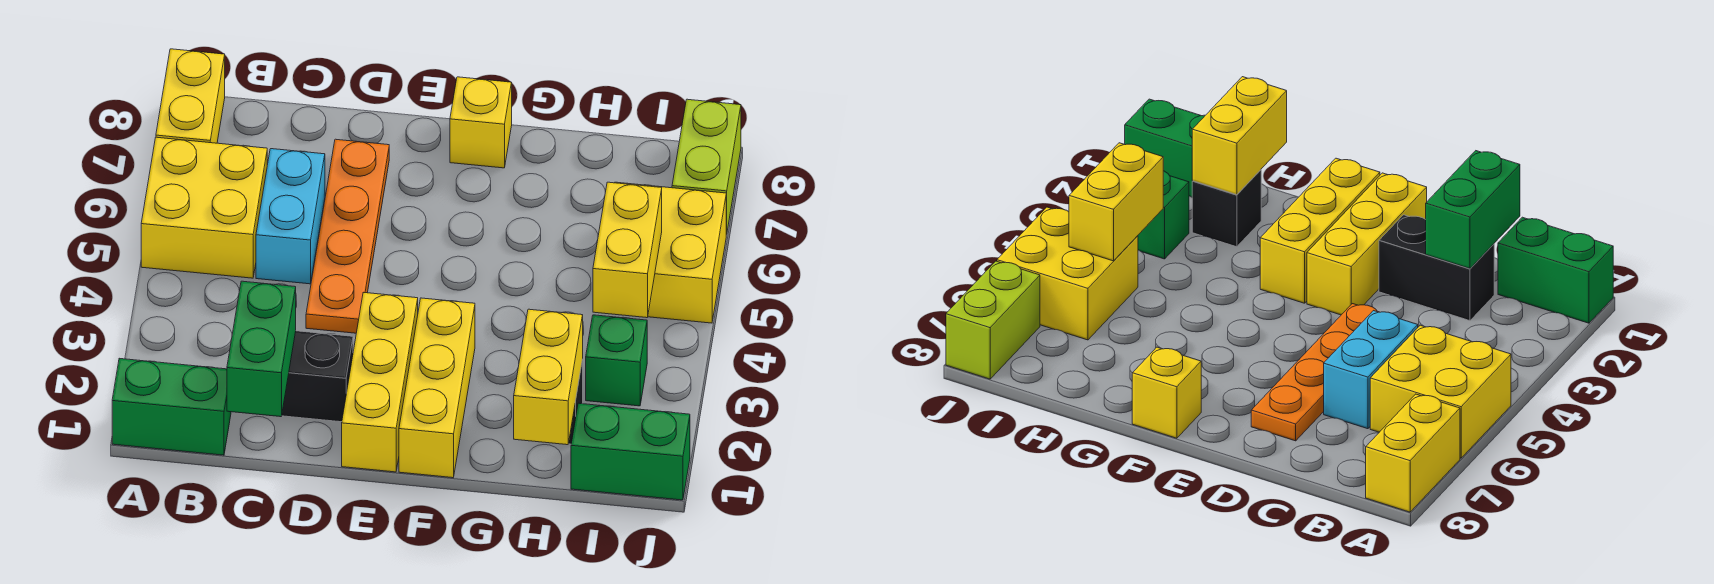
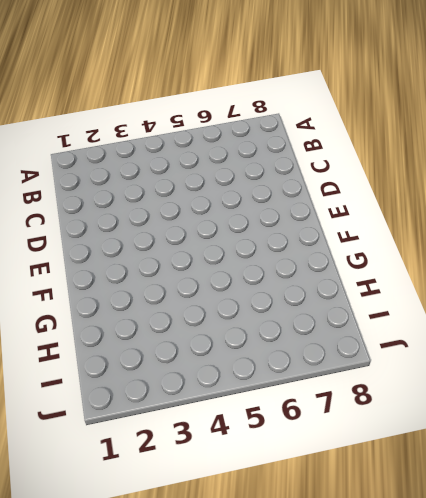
none -> green brick A1:B1 level 1
none -> yellow brick A5:B6 level 1
none -> yellow brick A7:A8 level 1

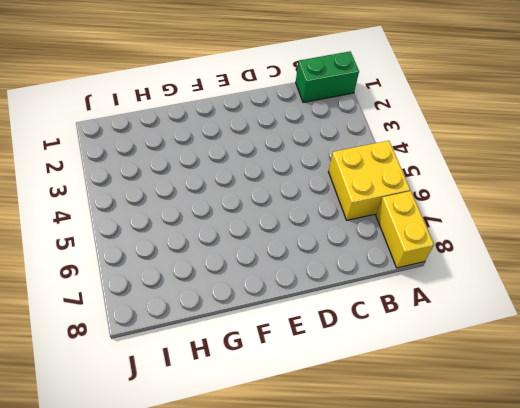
none -> black brick C2:D2 level 1
none -> cyan brick C5:C6 level 1
none -> orange plate D4:D7 level 1

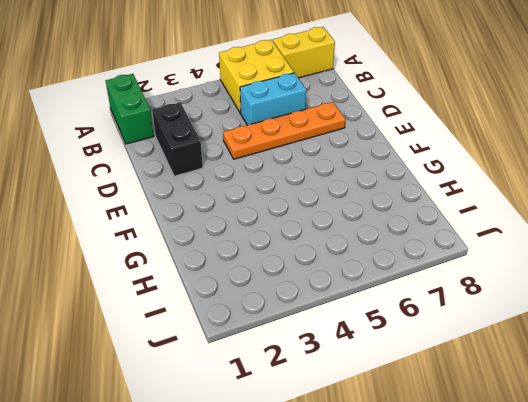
none -> yellow brick E1:E3 level 1
none -> yellow brick F1:F3 level 1
none -> yellow brick F8 level 1

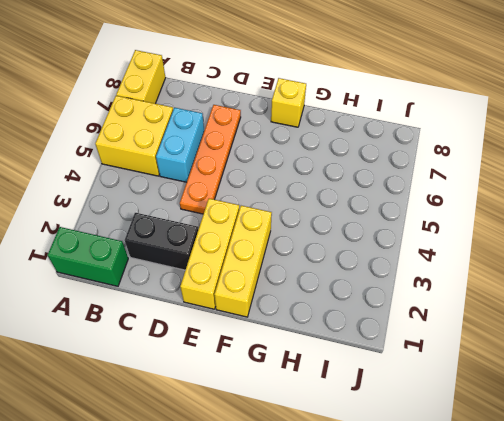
none -> black brick H2 level 1
none -> green brick I1:J1 level 1
none -> green brick I3 level 1

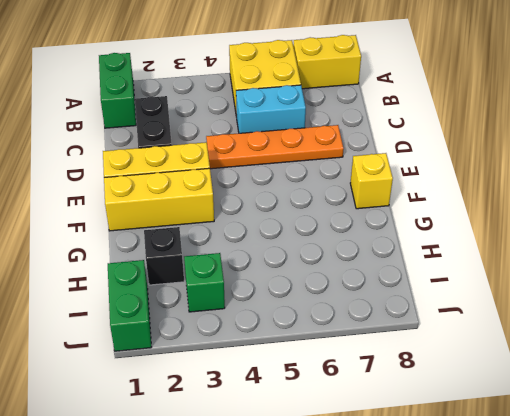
none -> yellow brick I5:J6 level 1
none -> lime brick J7:J8 level 1
none -> green brick C1:C2 level 2

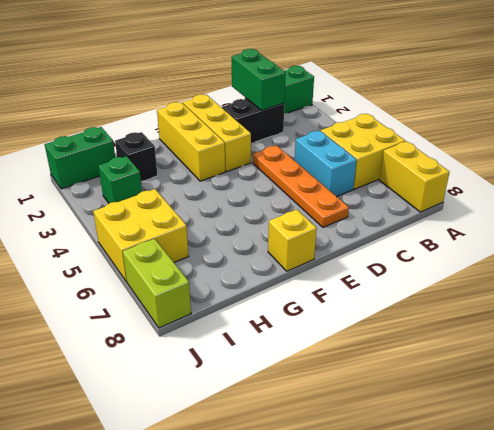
none -> yellow brick H1:H2 level 2
none -> yellow brick I4:I5 level 2

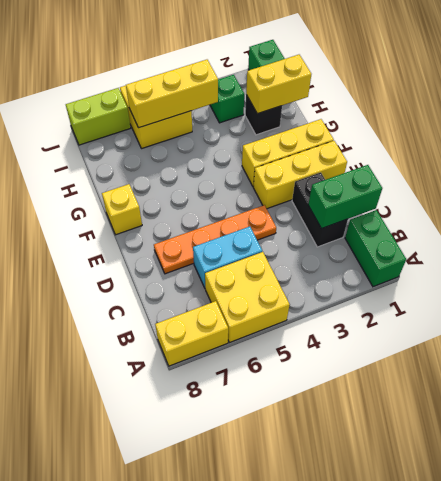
yellow brick I4:I6 level 2 -> yellow brick I4:I5 level 2

